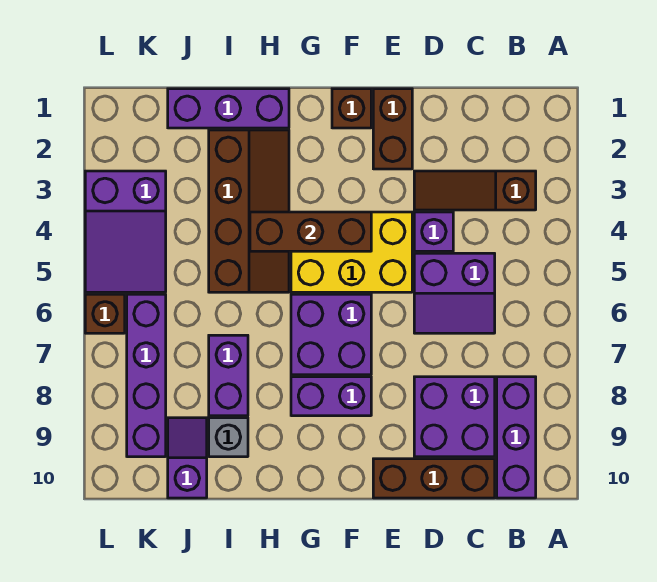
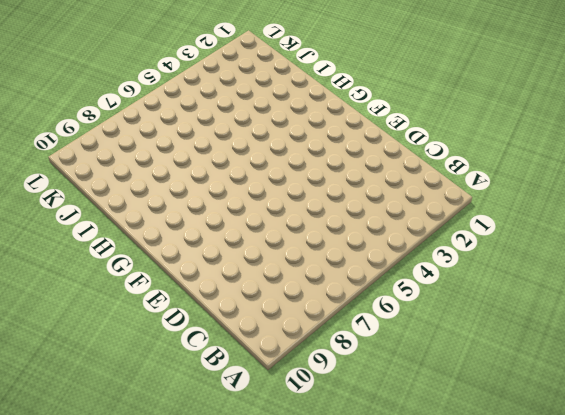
none -> brown slope B3:D3 level 1 top B
none -> purple brick B8:B10 level 1
none -> purple slope C5:D6 level 1 top 5

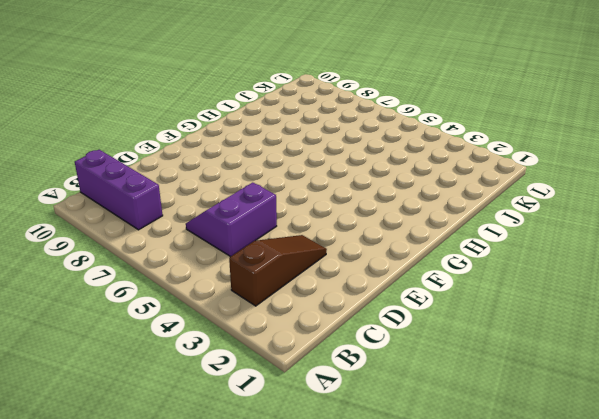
none -> purple brick C8:D9 level 1
none -> brown brick C10:E10 level 1
none -> purple brick D4 level 1

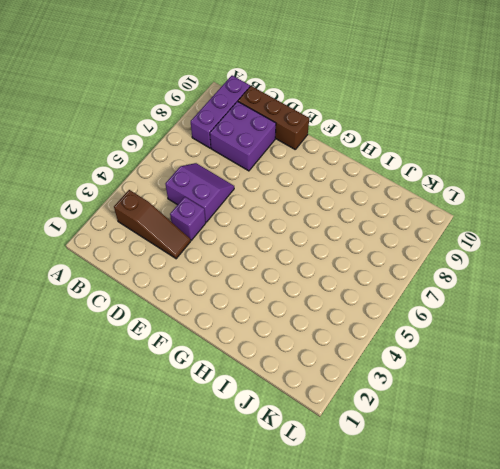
none -> brown brick E1:E2 level 1
none -> yellow brick E4:G5 level 1
none -> brown brick F1 level 1

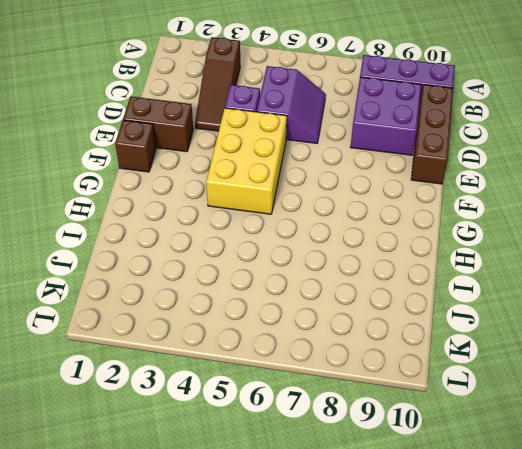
none -> purple brick F6:G7 level 1
none -> purple brick F8:G8 level 1
none -> purple brick H1:J1 level 1

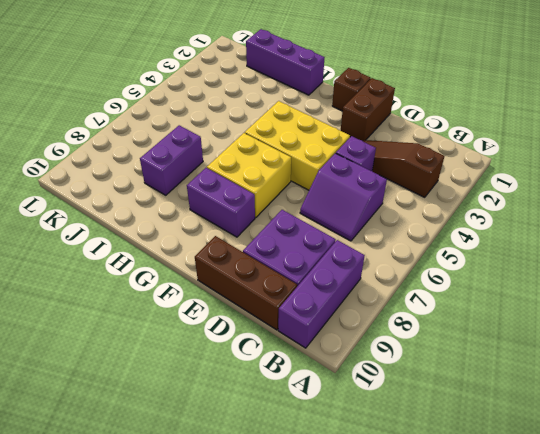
yellow brick F6:G7 level 1 -> purple brick F6:G7 level 1
none -> brown slope H2:I5 level 1 top I
none -> grey brick I9 level 1
none -> purple slope J9:J10 level 1 top 10

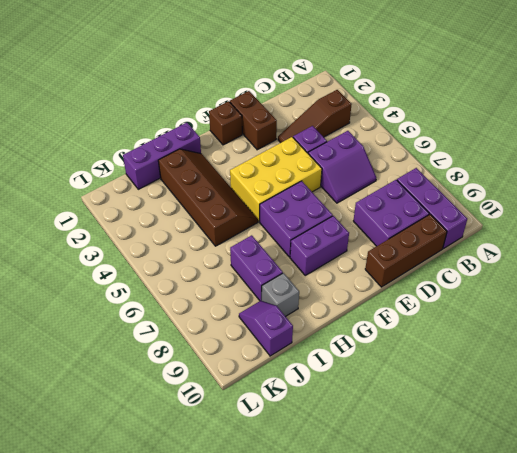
none -> purple slope K3:L5 level 1 top 3
none -> purple brick K6:K9 level 1
none -> brown brick L6 level 1

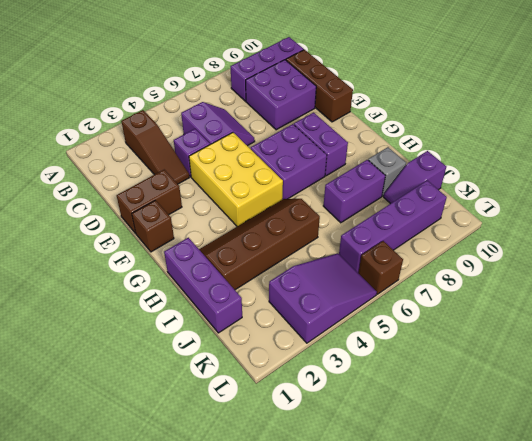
none -> brown brick F4:H4 level 2

